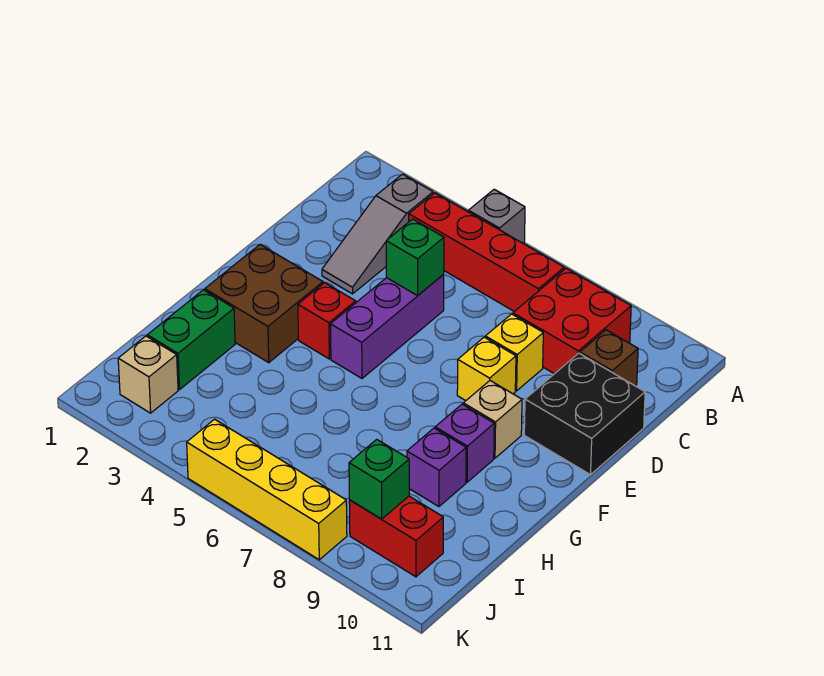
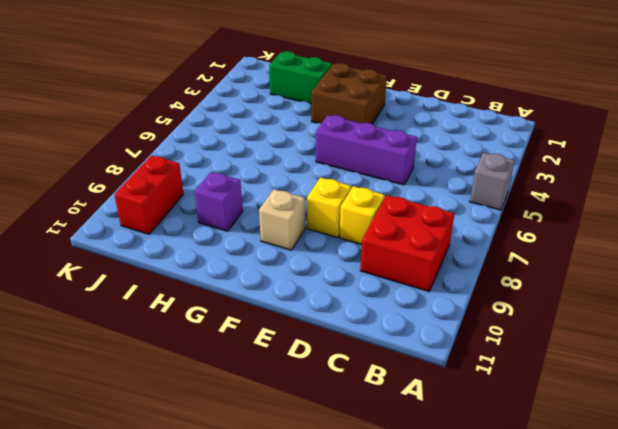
none -> grey slope B3:D3 level 1 top B
none -> red brick B4:B7 level 1
none -> brown brick C10 level 1

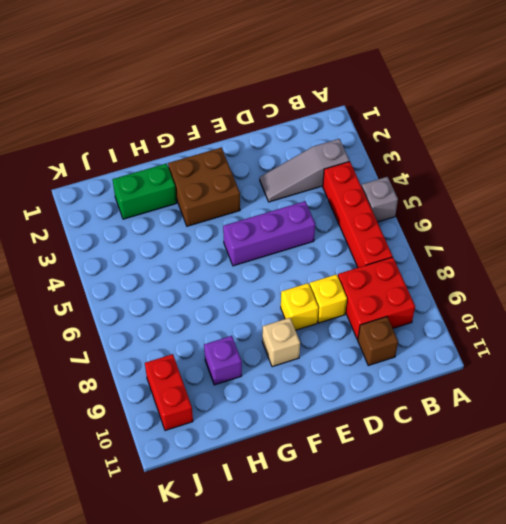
none -> black brick D10:E11 level 1
none -> red brick F4 level 1
none -> purple brick G9 level 1

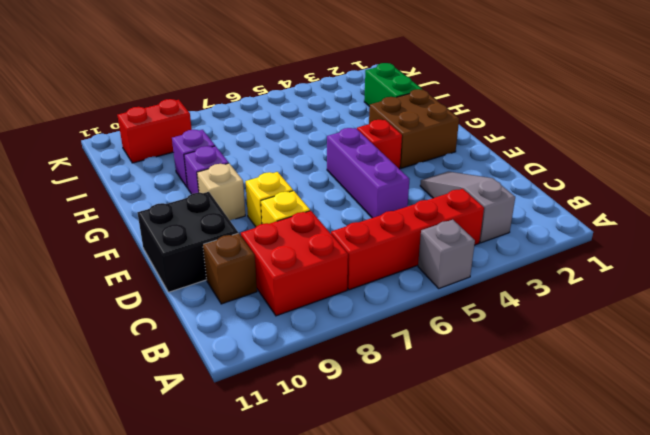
none -> tan brick J2 level 1
none -> yellow brick K5:K8 level 1
none -> green brick D5 level 2

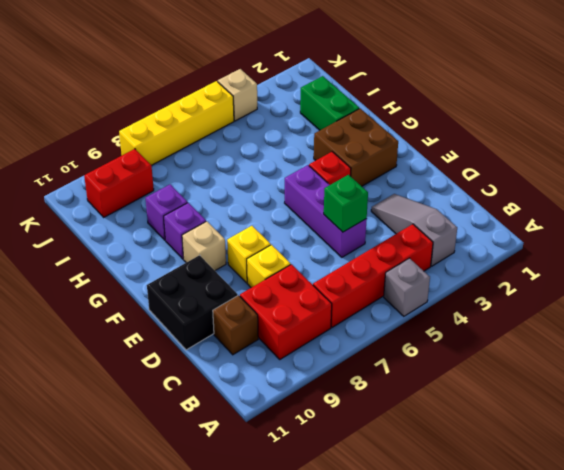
tan brick K4 level 1 -> tan brick J2 level 1
none -> green brick J9 level 2

